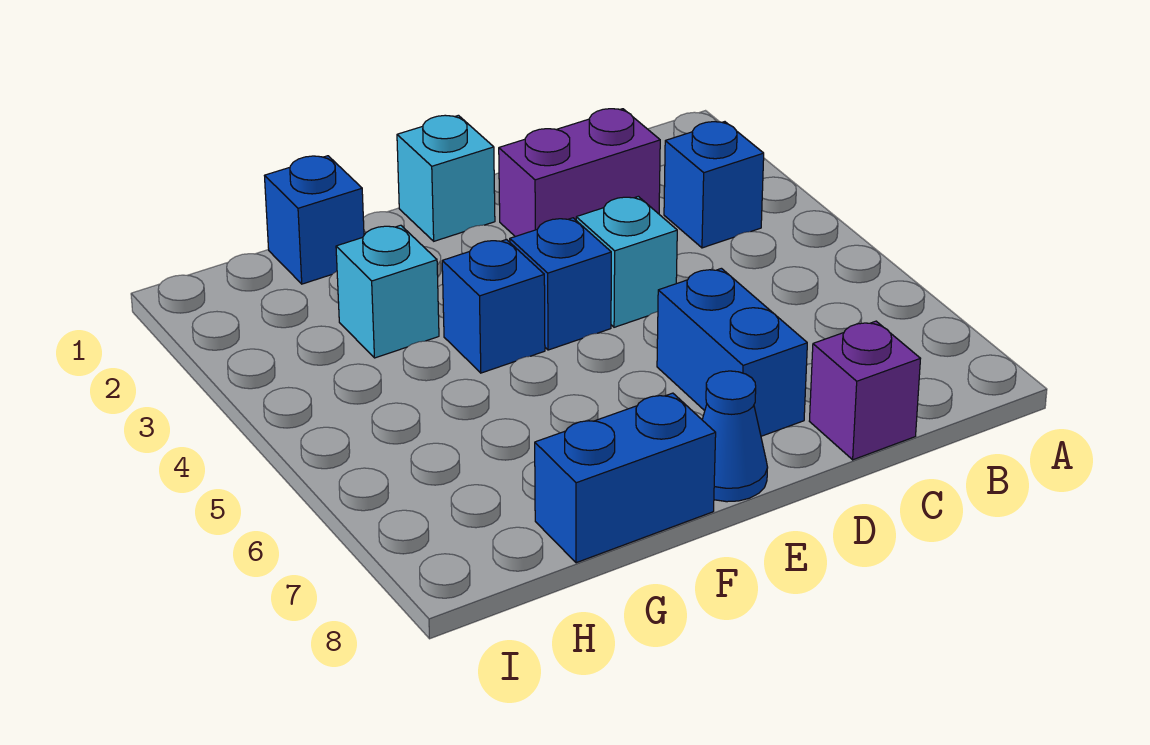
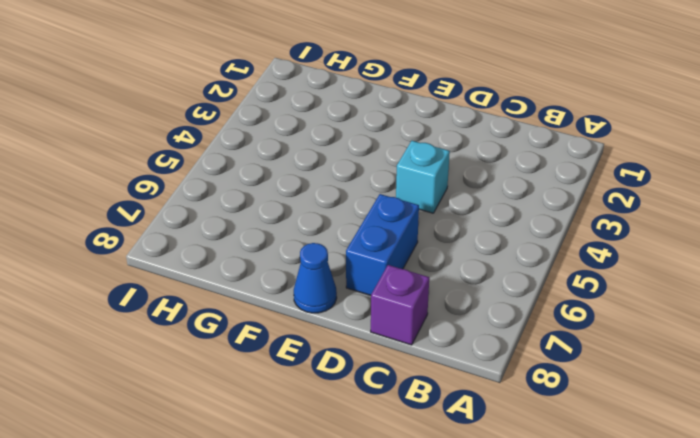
none -> blue brick B3 level 1
none -> purple brick C2:D2 level 1
none -> cyan brick E1 level 1

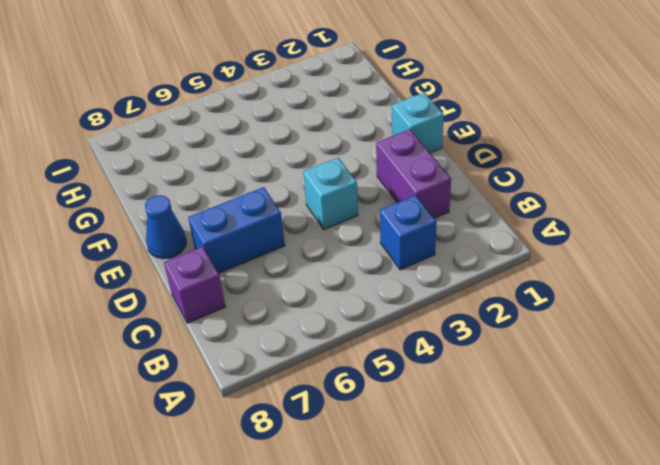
none -> blue brick E4 level 1
none -> blue brick F4 level 1
none -> blue brick F8:G8 level 1

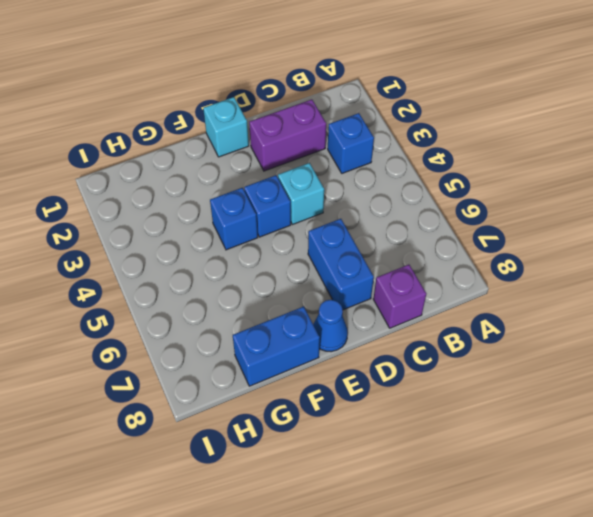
none -> blue brick G1 level 1
none -> cyan brick G3 level 1

